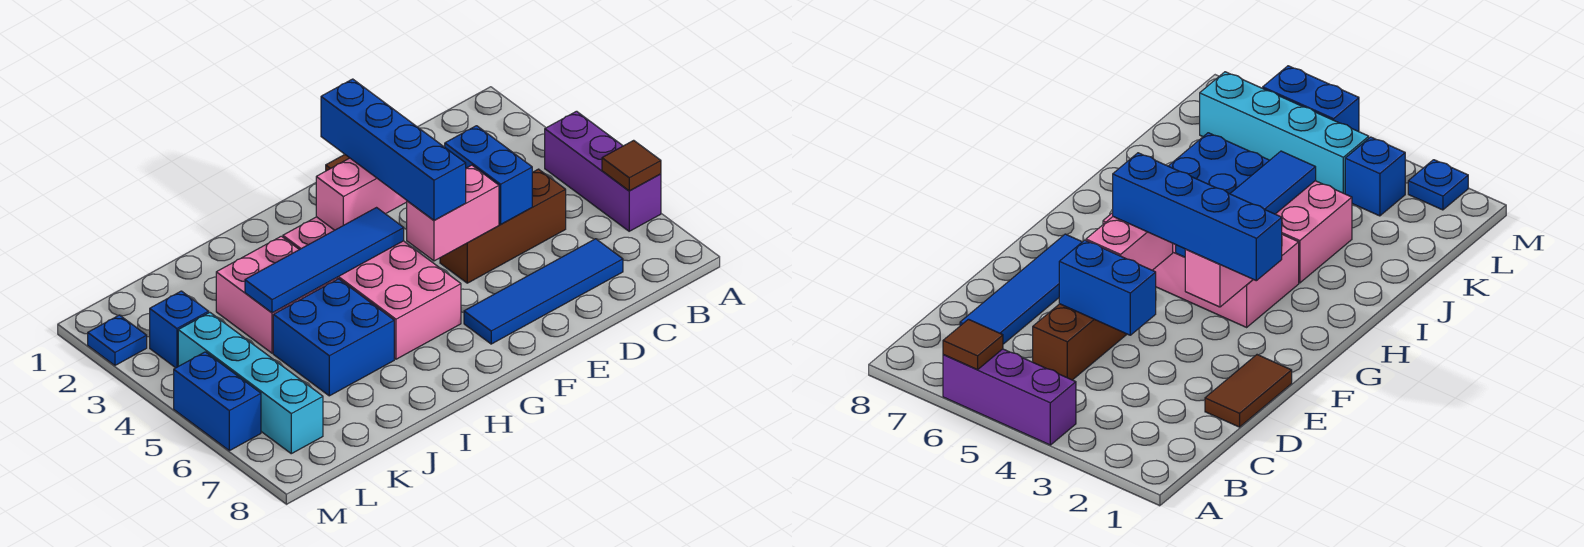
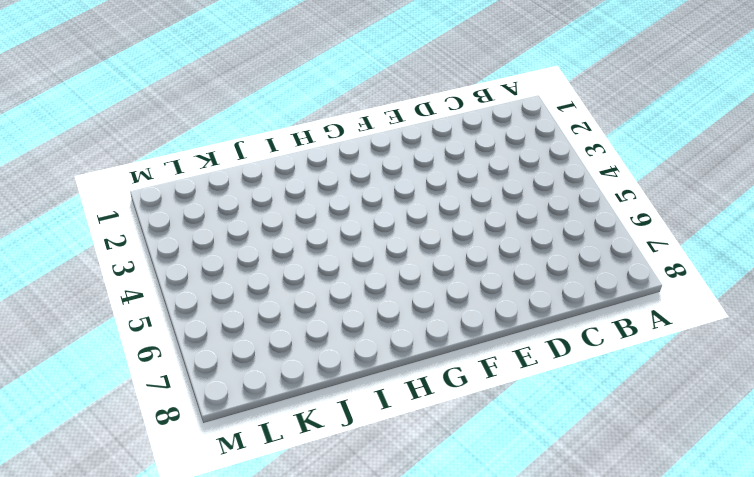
none -> purple brick A4:A6 level 1
none -> brown brick C5:E5 level 1
none -> blue tile C7:F7 level 1

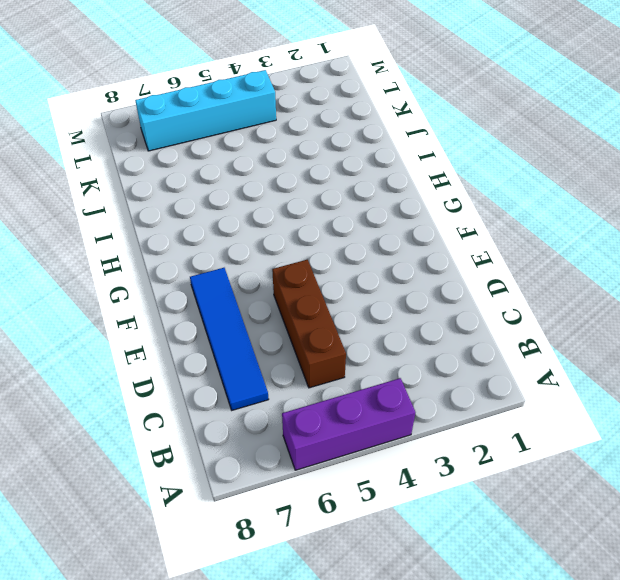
none -> brown tile D1:E1 level 1
none -> pink brick G3:H6 level 1
none -> pink brick I3:J4 level 1

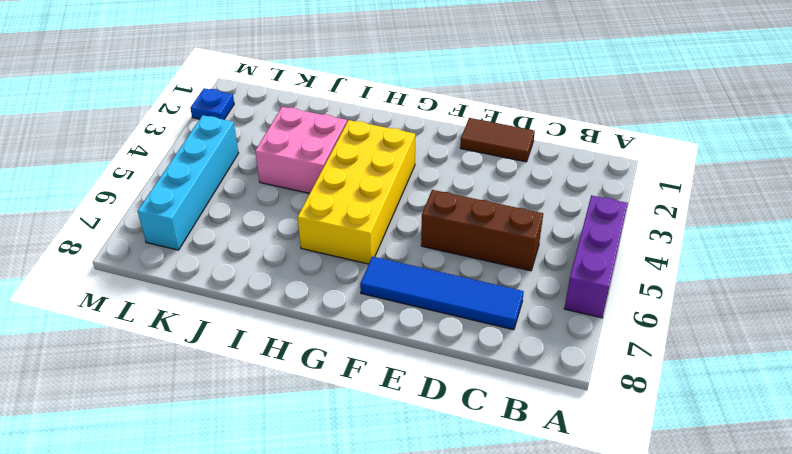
yellow brick G3:H6 level 1 -> pink brick G3:H6 level 1
none -> blue brick I5:J6 level 1
none -> blue brick L3 level 1
none -> blue brick M5:M6 level 1

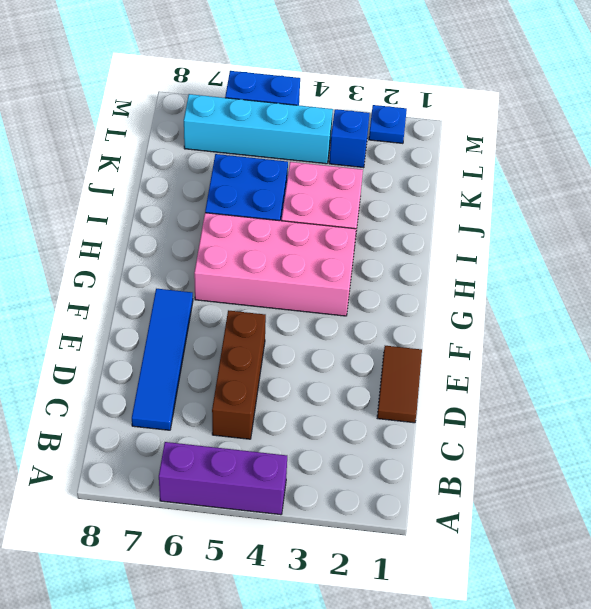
none -> brown tile A6 level 2
none -> blue brick D4:D5 level 2
none -> pink brick E5:F5 level 2

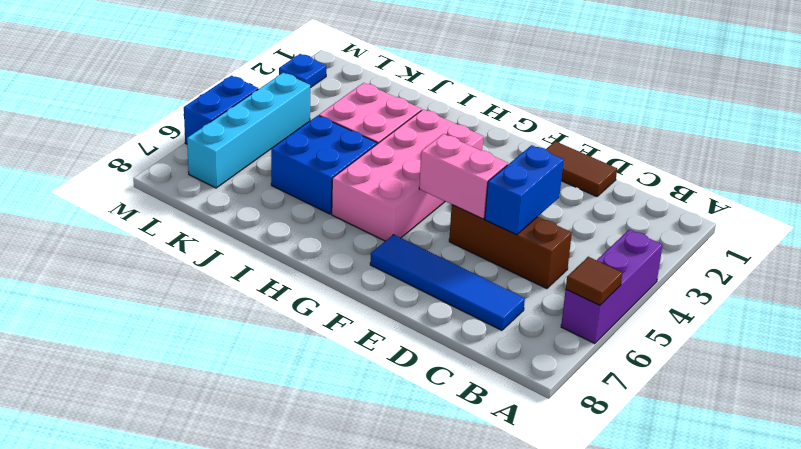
none -> blue brick L3 level 1
none -> pink brick F3:G3 level 2
none -> blue tile G4:J4 level 2

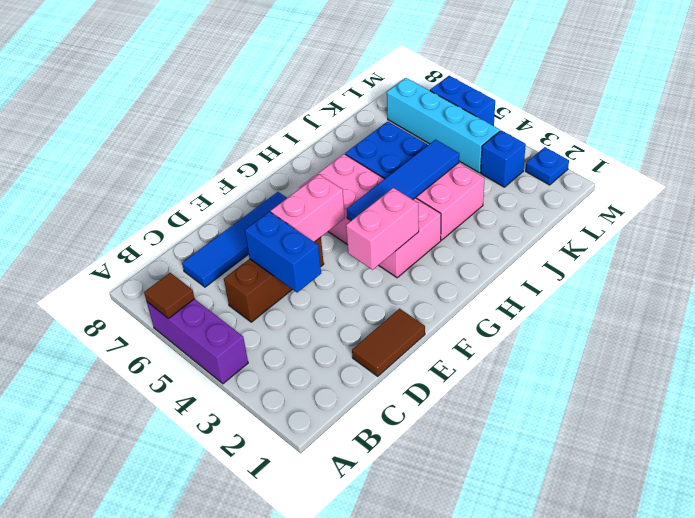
none -> blue brick F2:F5 level 3

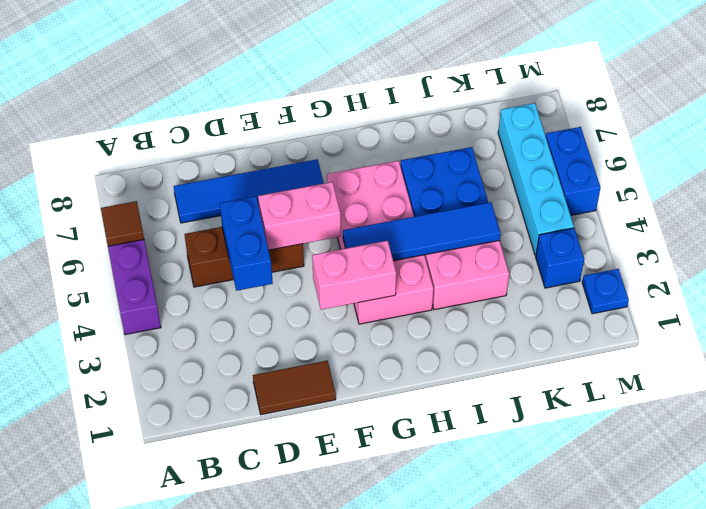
none -> blue brick F2:F5 level 3

